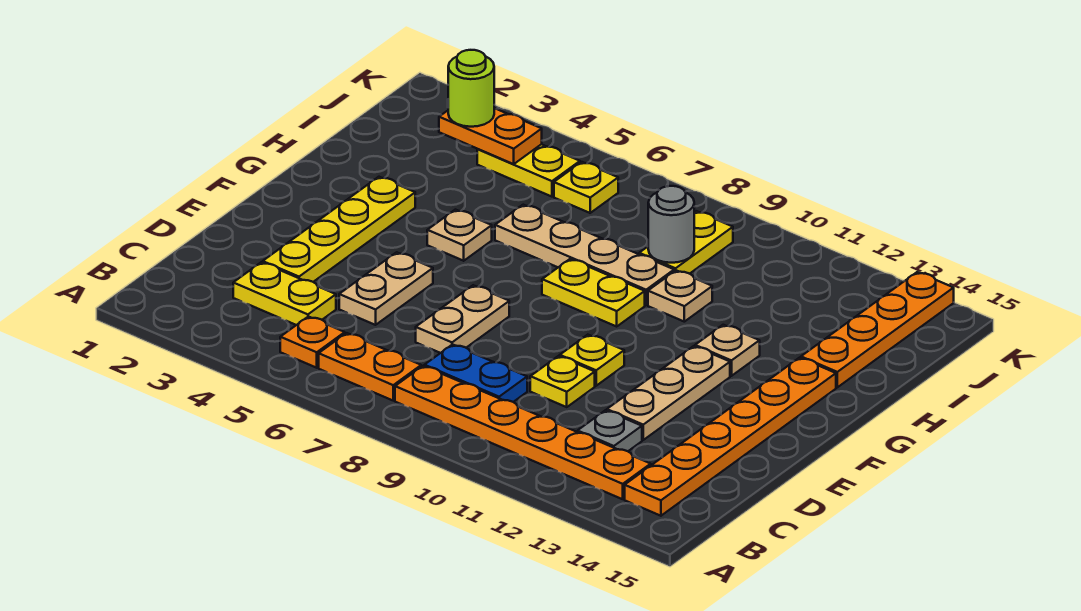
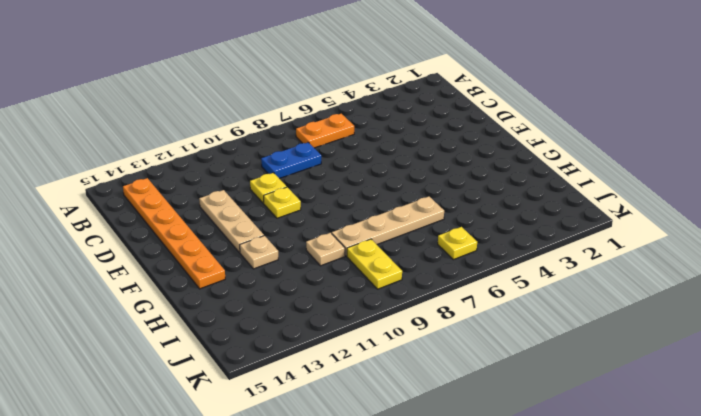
none -> orange plate B5 level 1
none -> orange plate B8:B13 level 1
none -> yellow plate C3:C4 level 1

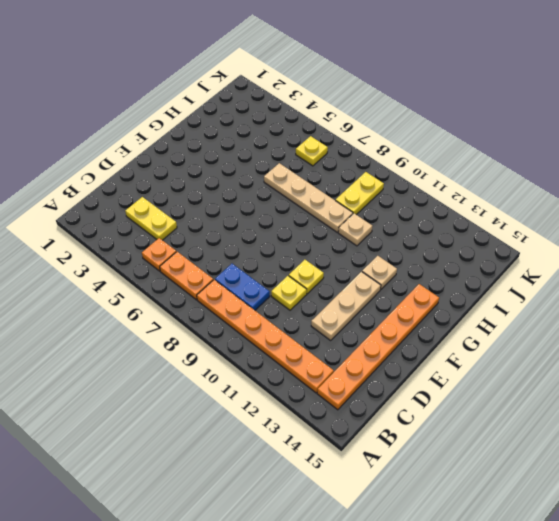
none -> grey plate C12 level 1
none -> yellow plate D3:G3 level 1
none -> tan plate D5:E5 level 1

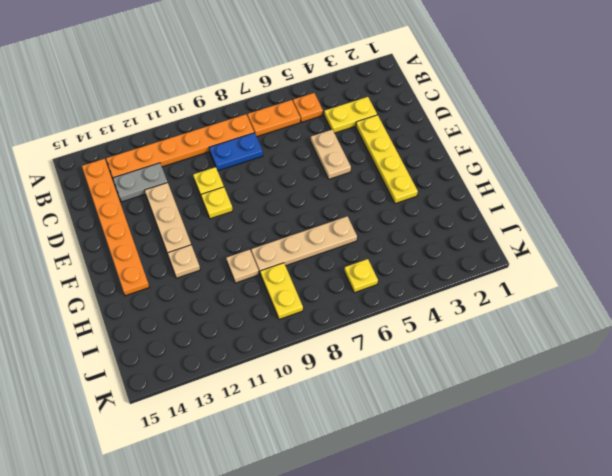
grey plate C12:C13 level 1 -> grey plate C12 level 1
none -> tan plate D7:E7 level 1
none -> tan plate G5 level 1
none -> yellow plate G8:G9 level 1

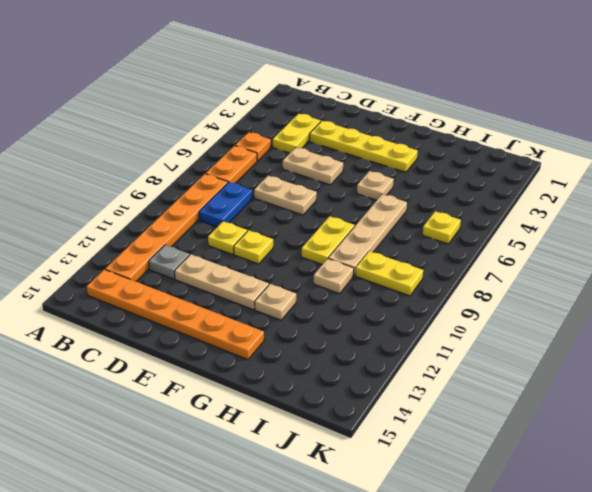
none -> orange plate H14:K14 level 1
none -> yellow plate J4:J5 level 1
none -> grey round brick I9 level 2

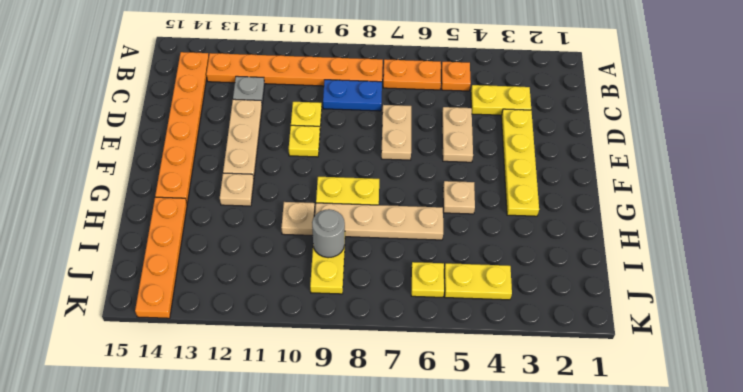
none -> orange plate J3:J4 level 2
none -> lime round brick J3 level 3

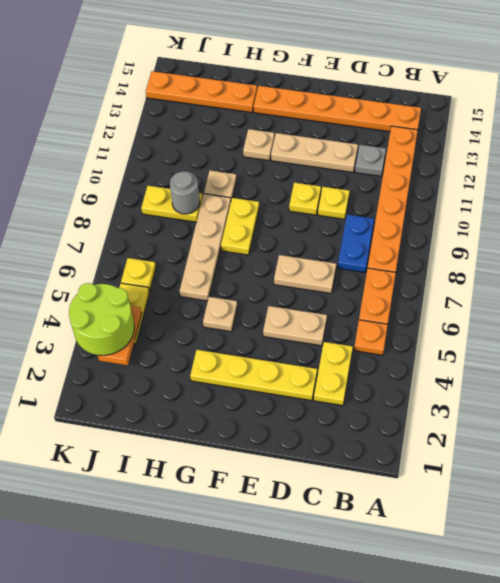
lime round brick J3:K4 level 3 -> lime round brick J3 level 3

